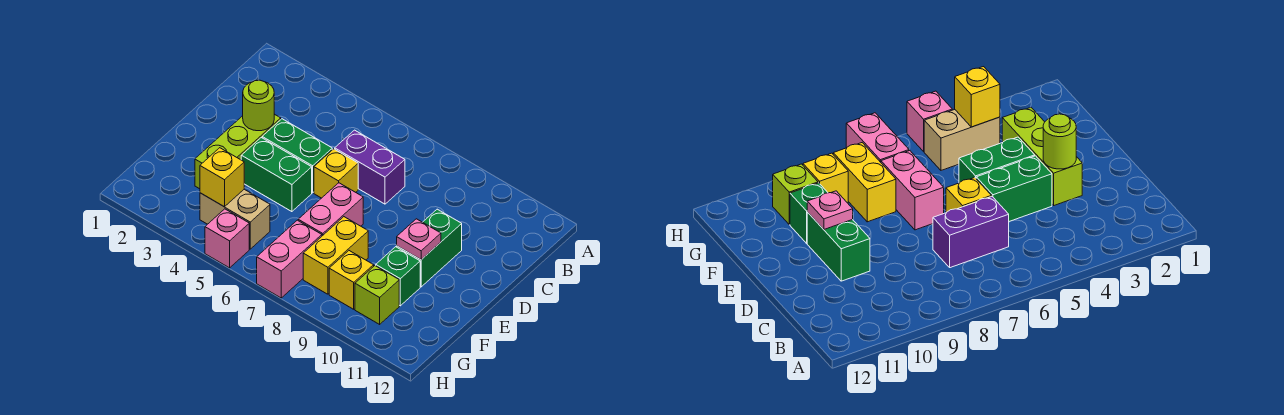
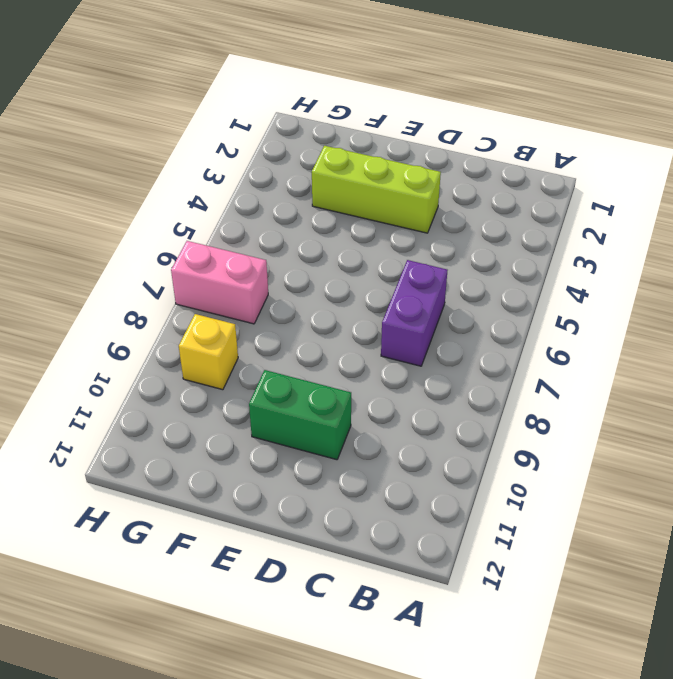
none -> green brick D4:D5 level 1
none -> yellow brick D6 level 1
none -> green brick E4:E5 level 1

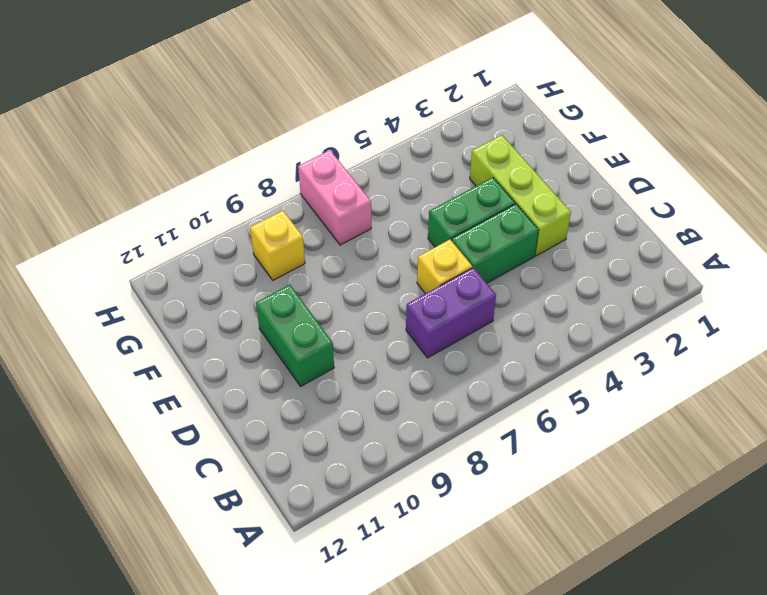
none -> pink brick E7:F7 level 1
none -> yellow brick F8:G8 level 1
none -> green brick F10 level 1

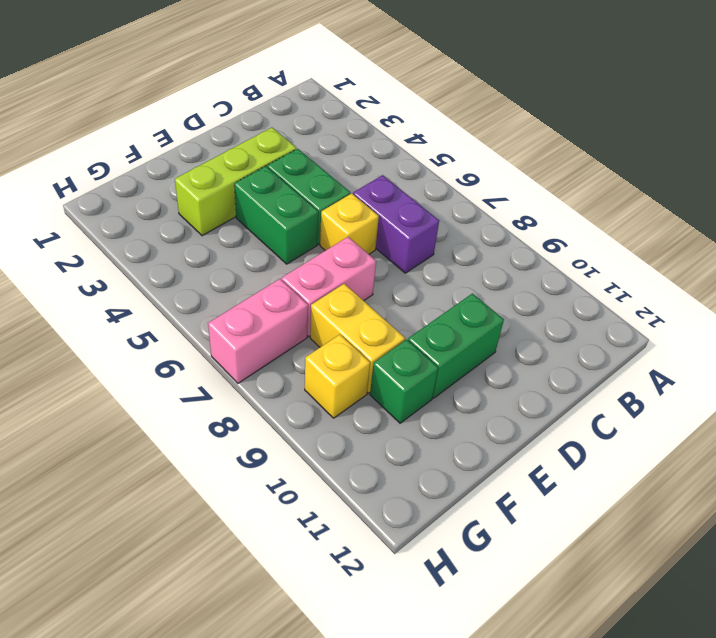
yellow brick F8:F9 level 1 -> yellow brick F8:G8 level 1
none -> tan brick G4:G5 level 1
none -> lime brick G10 level 1
none -> pink brick H5 level 1

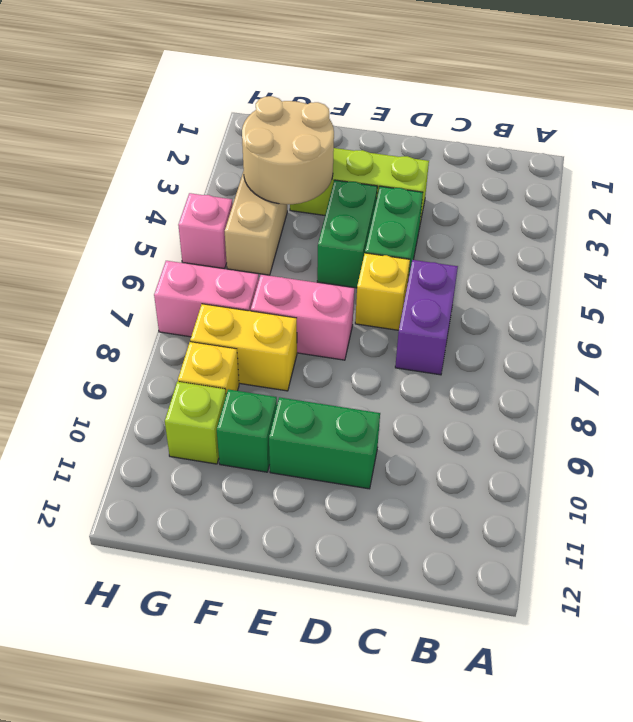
tan round brick F3:G4 level 2 -> yellow brick G4 level 2
none -> lime round brick D3 level 2
none -> pink plate E10 level 2

